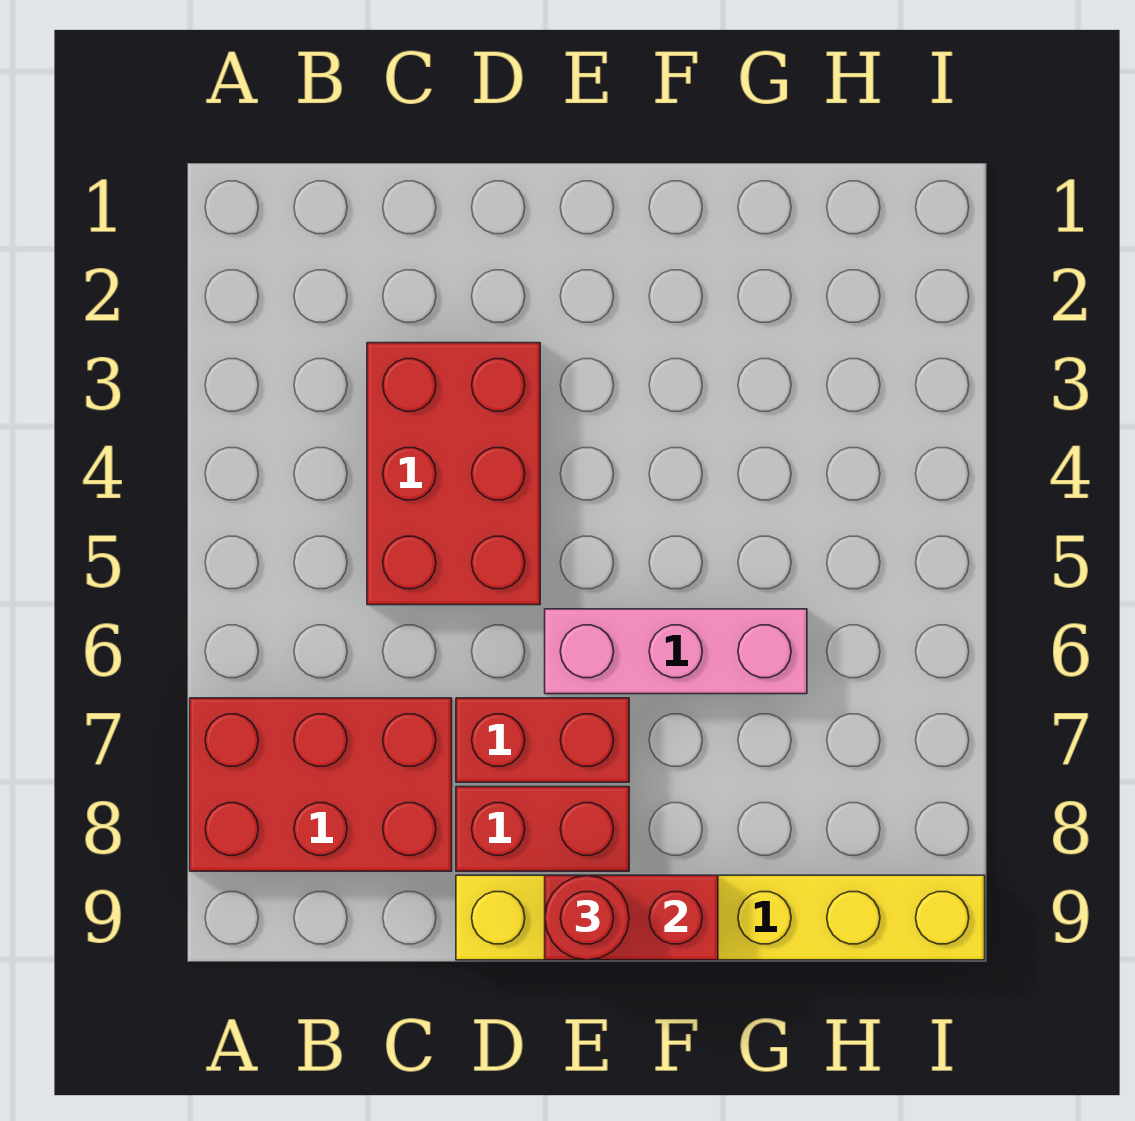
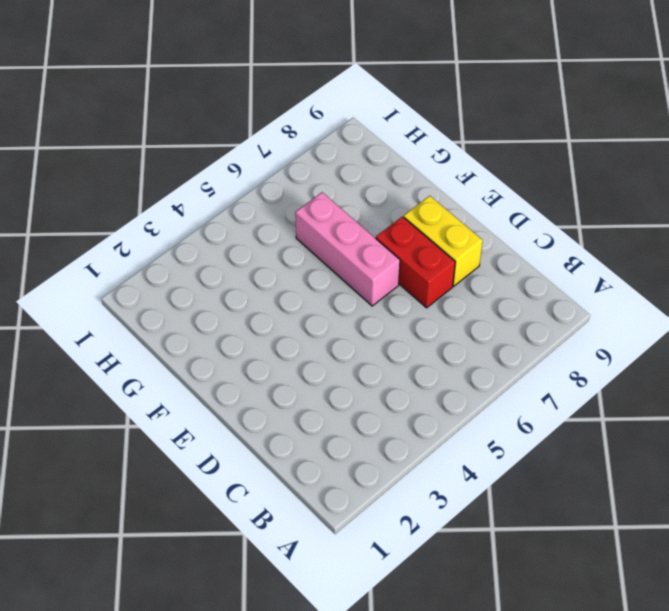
yellow brick D8:E8 level 1 -> red brick D8:E8 level 1
none -> red brick A7:C8 level 1
none -> red brick C3:D5 level 1

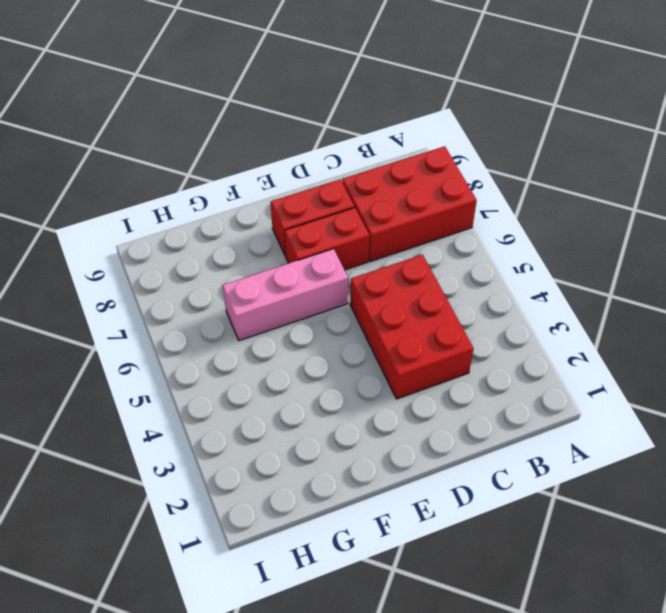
none -> yellow brick D9:I9 level 1
none -> red brick E9:F9 level 2

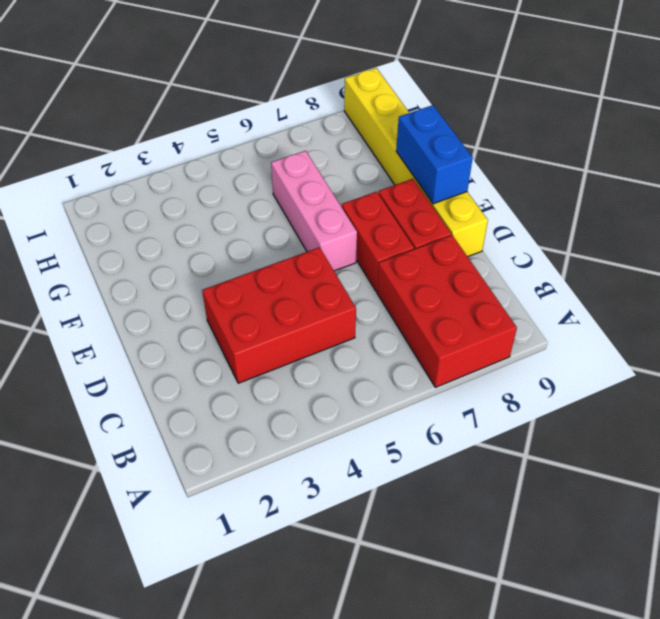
blue brick E9:F9 level 2 -> red brick E9:F9 level 2
none -> red round brick E9 level 3

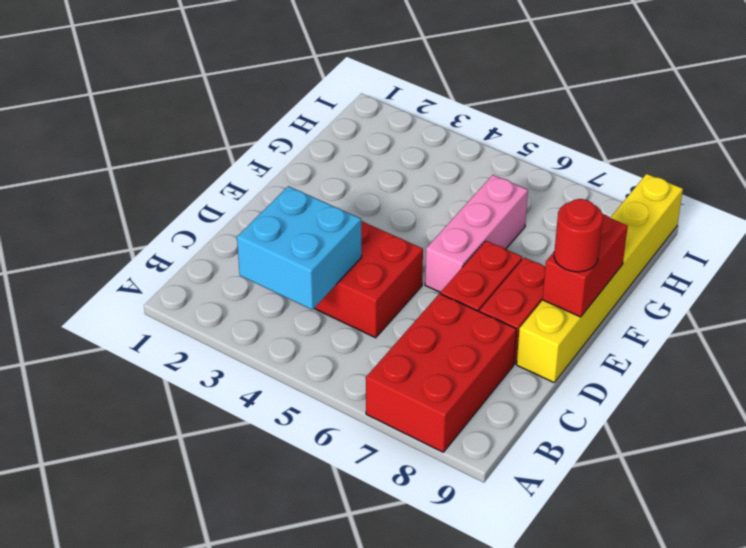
cyan brick B3:C4 level 2 -> none

